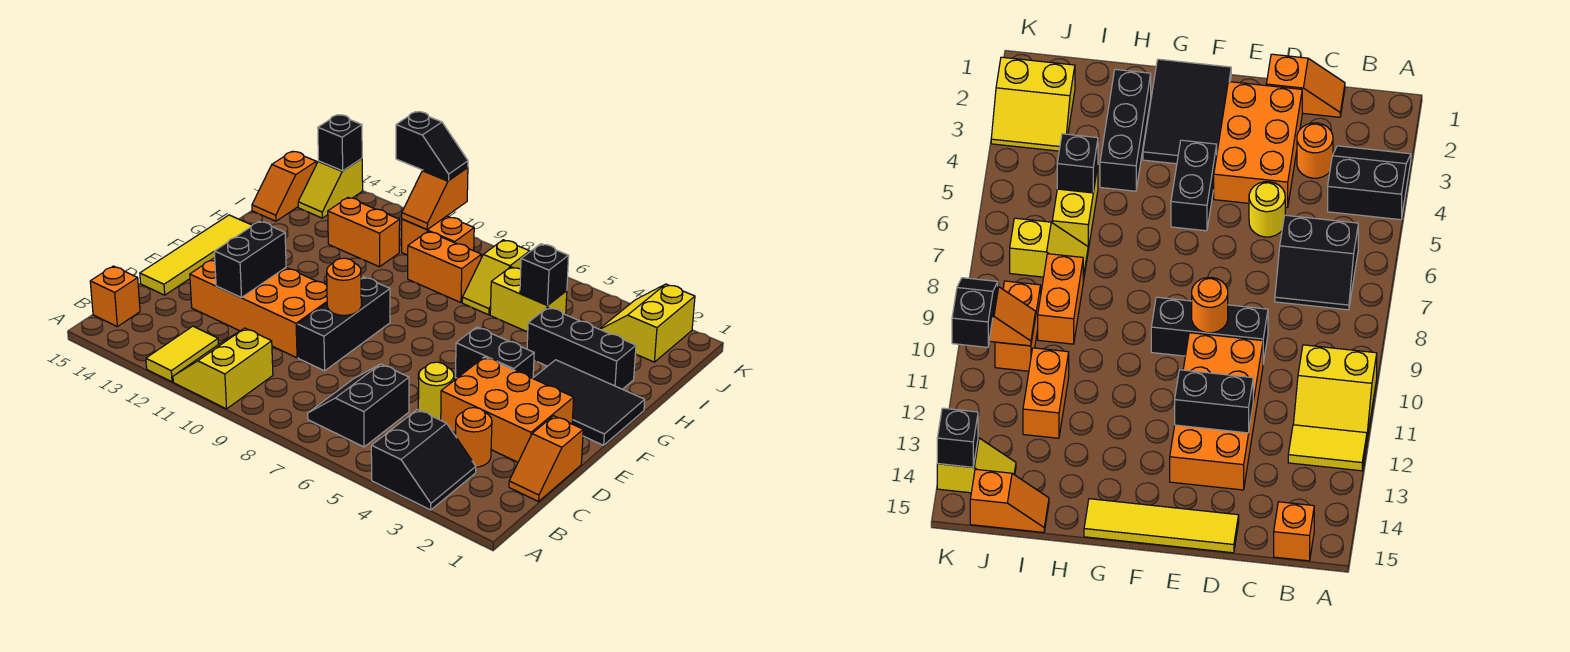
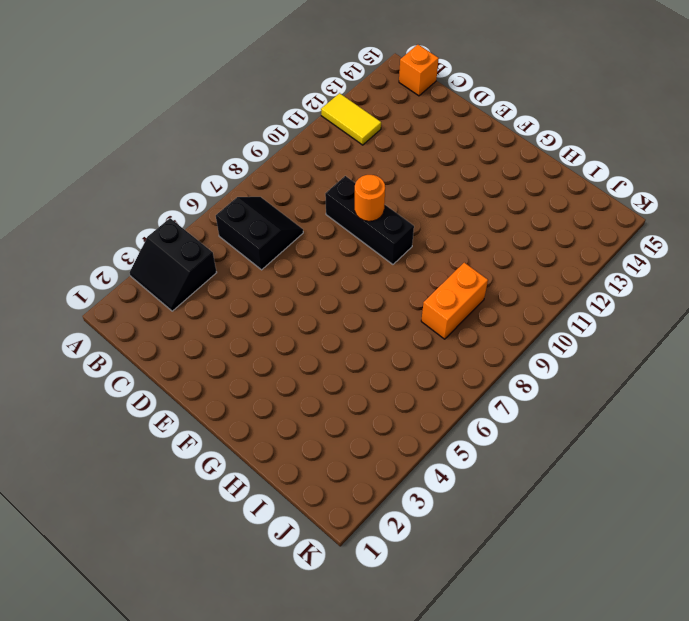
none -> yellow slope A10:B11 level 1 top 10
none -> orange slope C1:D1 level 1 top D
none -> orange round brick C3 level 1

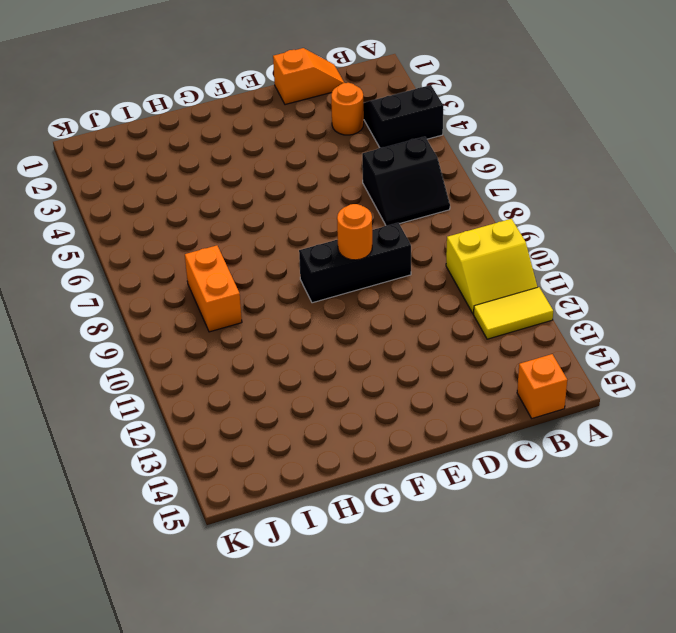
none -> orange brick D2:E4 level 1
none -> yellow round brick D5 level 1
none -> orange brick D10:E13 level 1

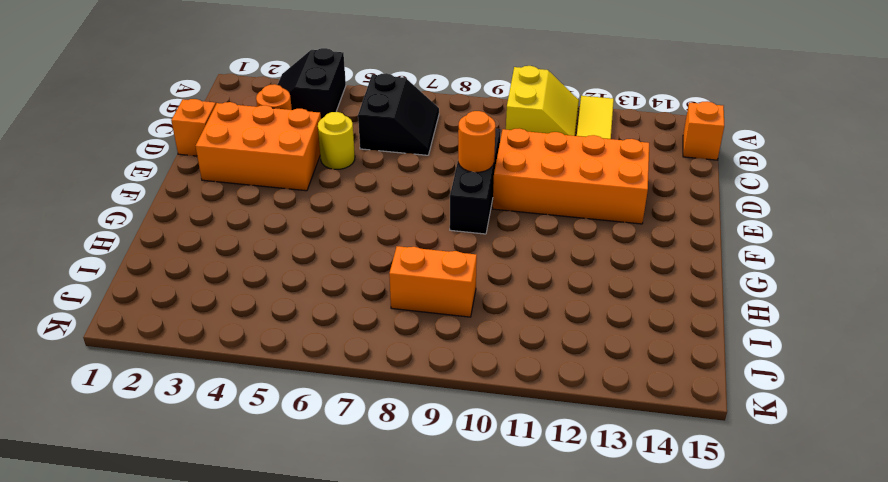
none -> yellow tile D15:G15 level 1
none -> black tile F1:G3 level 1
none -> black brick F4:F5 level 1

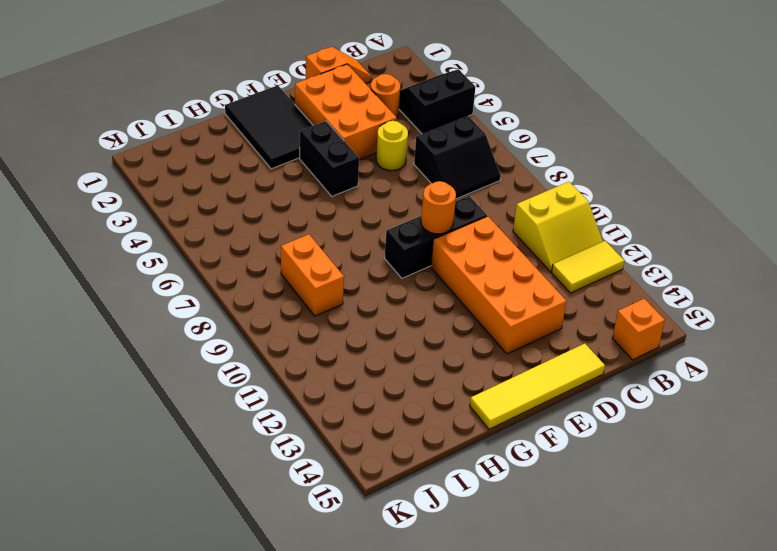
none -> black brick H2:H4 level 1
none -> yellow brick I5:I6 level 1
none -> yellow slope I7:J7 level 1 top J

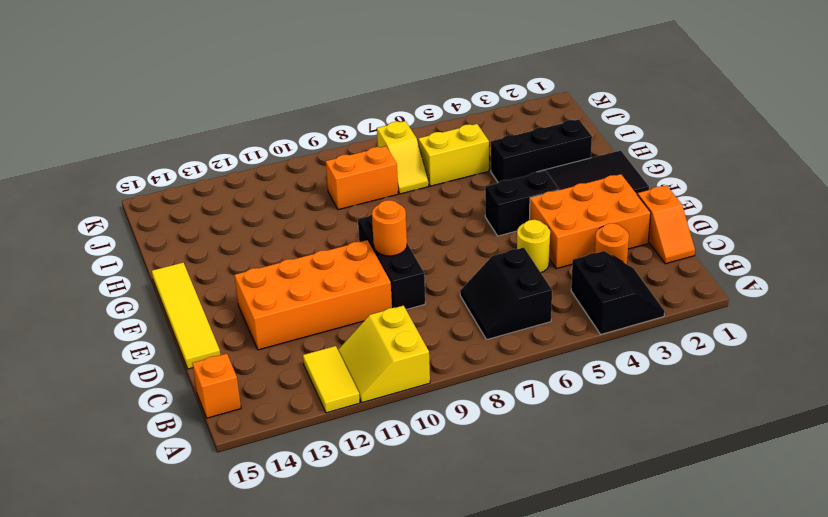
none -> orange brick I11:I12 level 1
none -> orange slope I15:J15 level 1 top J
none -> yellow slope J2:K3 level 1 top 2

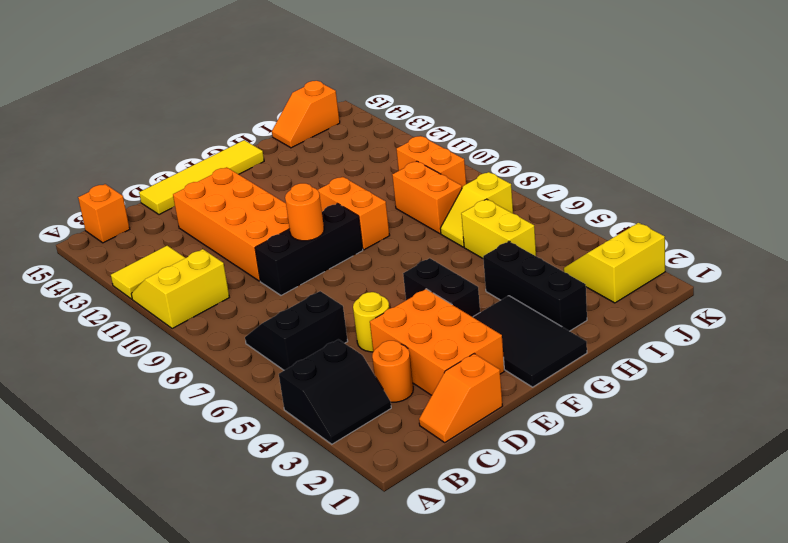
orange brick G9:G10 level 1 -> orange brick I11:I12 level 1
none -> yellow slope J14:K14 level 1 top K
none -> black brick D12:E12 level 2
none -> black brick I5 level 2

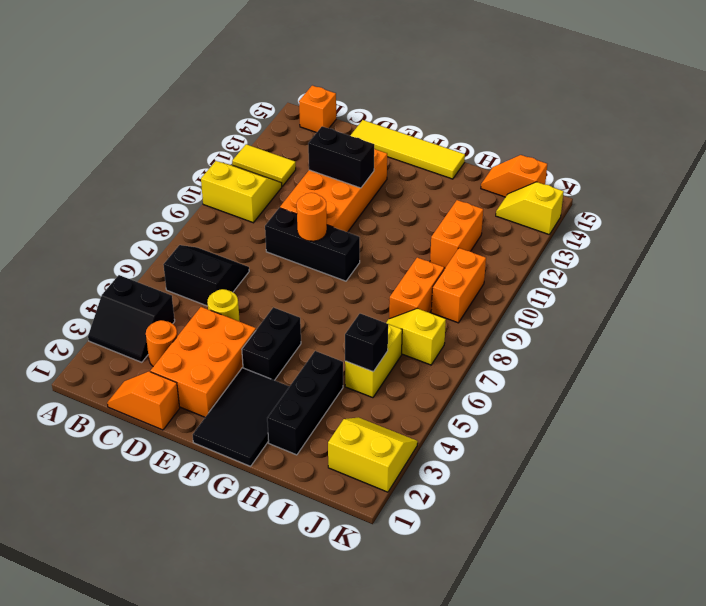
none -> orange slope J10:K10 level 2 top K
none -> black brick K14 level 2
none -> black slope K10:K11 level 3 top 11

